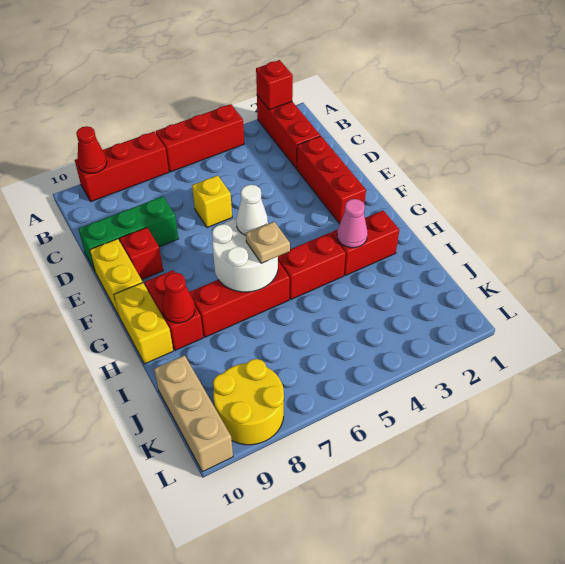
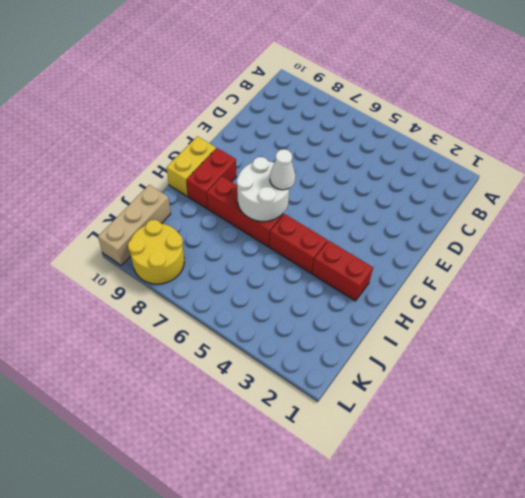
none -> red brick A2:C2 level 1
none -> red brick A4:A6 level 1
none -> red brick A7:A9 level 1

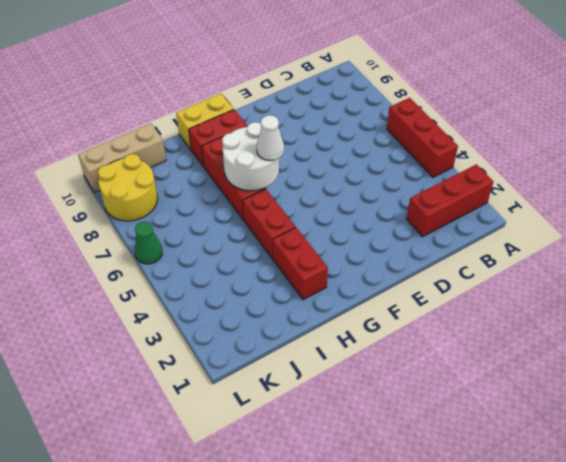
green cone L6 level 1 -> none
none -> red brick A7:A9 level 1
none -> red brick D2:F2 level 1
none -> yellow brick D6 level 1

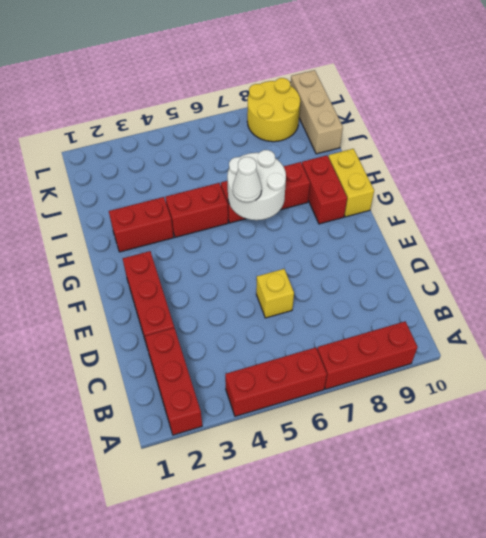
none -> green brick D8:D10 level 1
none -> red brick E9 level 1
none -> yellow brick E10:F10 level 1

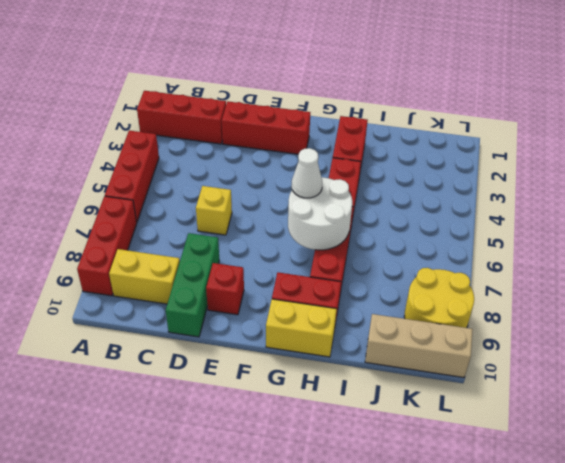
yellow brick B9:C9 level 1 -> yellow brick E10:F10 level 1
none -> red brick A2 level 2
none -> red cone A9 level 2
none -> pink cone H3 level 2

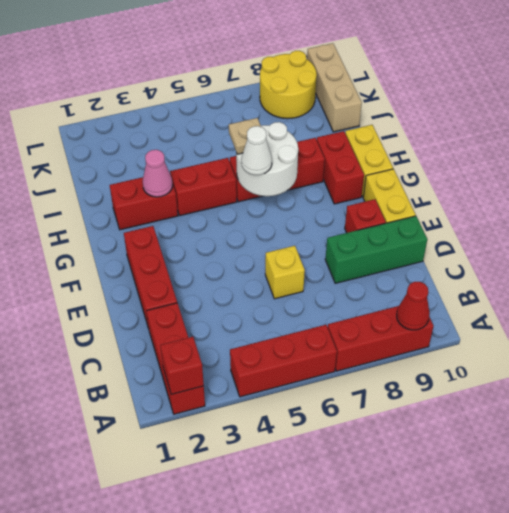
none -> red cone H9 level 2

